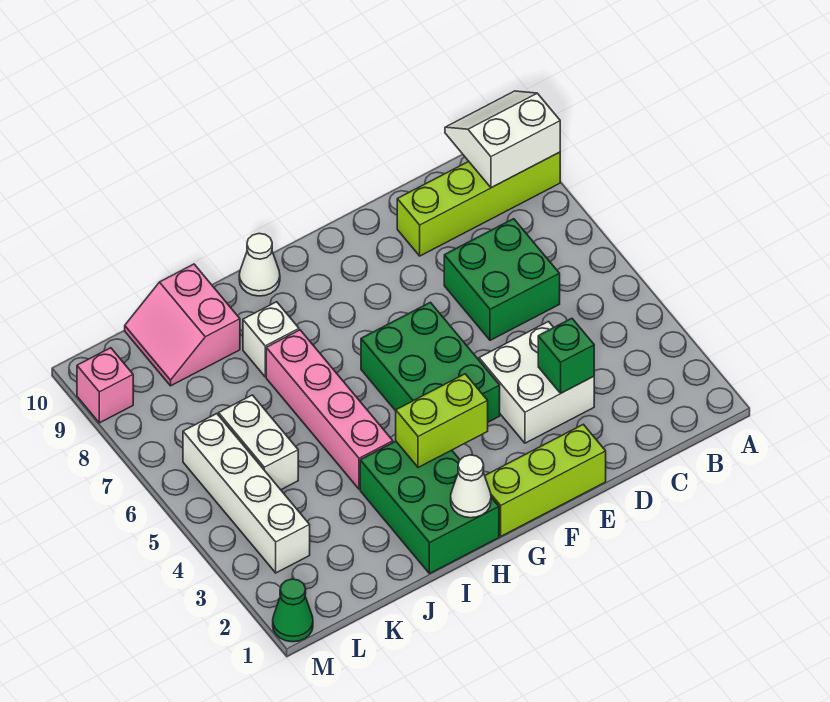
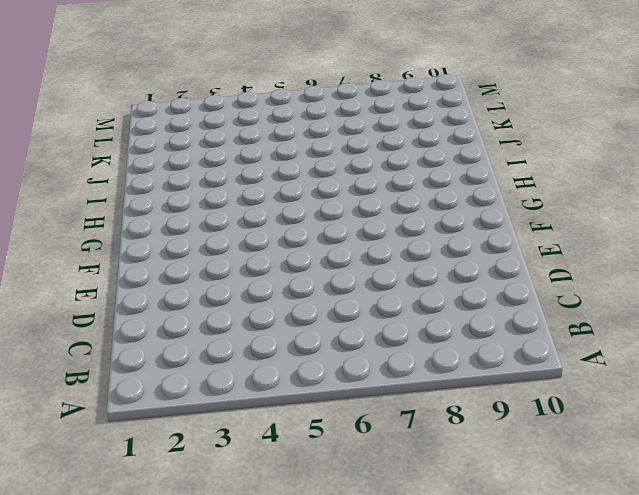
none -> lime brick A9:D9 level 1
none -> green brick C6:D7 level 1
none -> white brick D3:E4 level 1

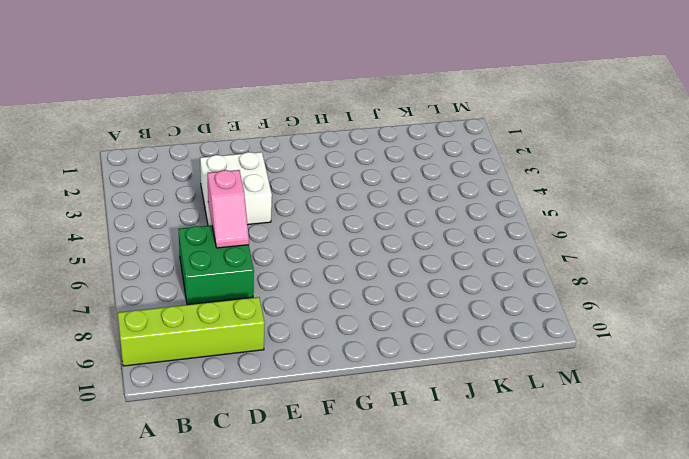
pink slope D5:D6 level 2 top 5 -> none
none -> lime brick E1:G1 level 1
none -> green brick F4:G6 level 1
none -> green brick H1:I3 level 1

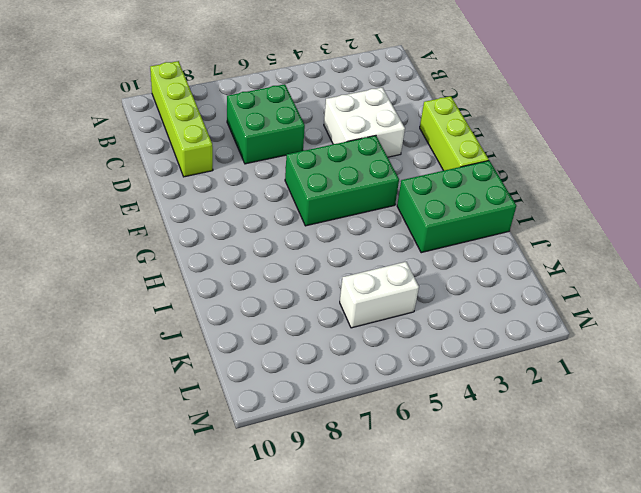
none -> white cone H10 level 1
none -> pink brick I4:I7 level 1
none -> white brick I8 level 1

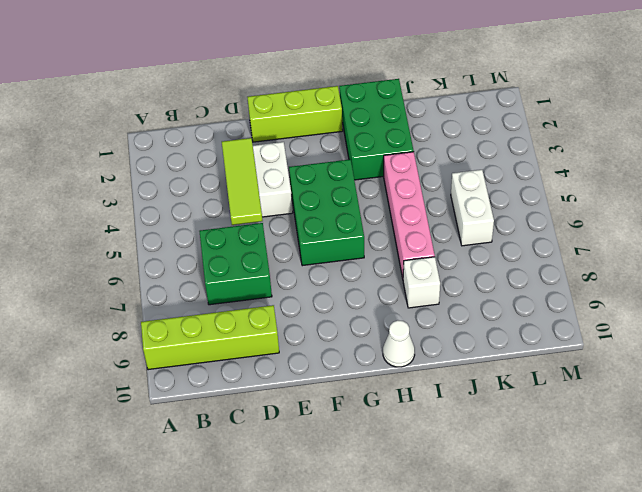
lime tile D3:D5 level 2 -> green brick D3 level 2
none -> pink slope J9:K10 level 1 top J
none -> white brick L3:L6 level 1
none -> green cone M1 level 1

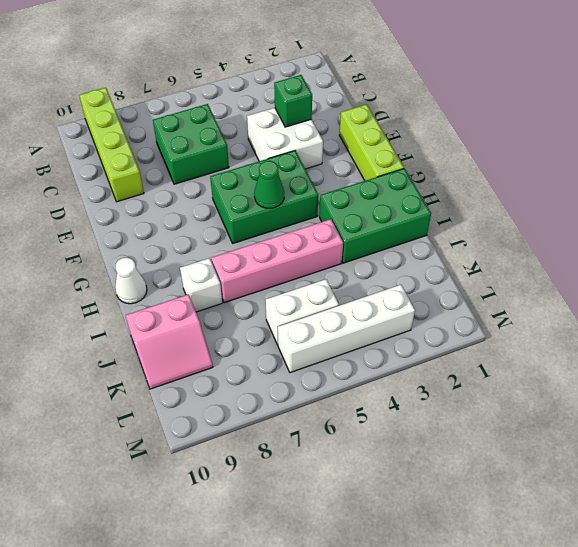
green cone G5 level 2 -> green cone M1 level 1
none -> pink brick M9 level 1
none -> white slope A9:B10 level 2 top 9
none -> lime brick G3:H3 level 2

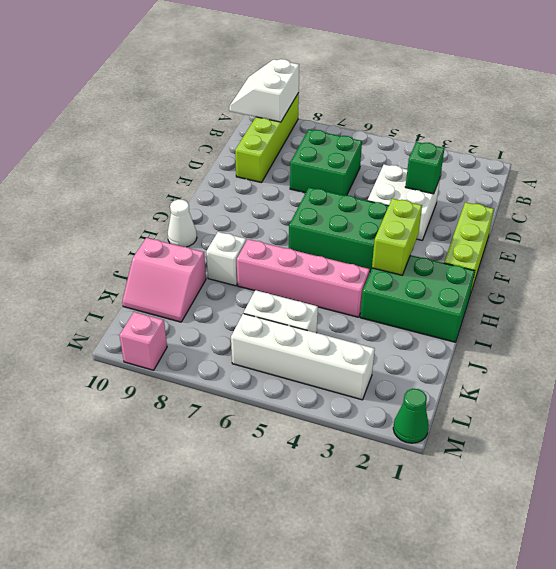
none -> white cone H1 level 2

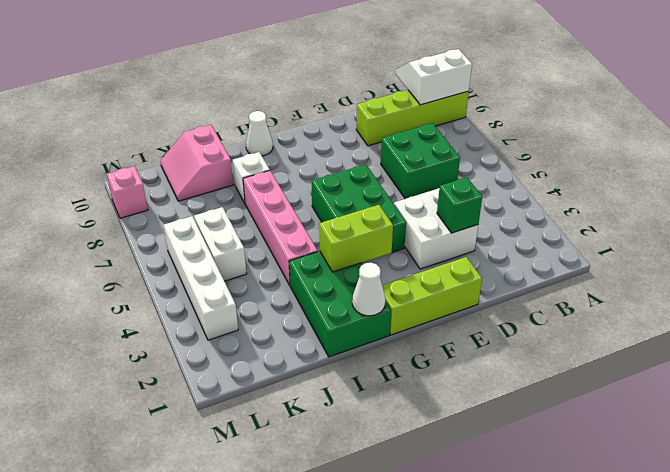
none -> green cone M1 level 1

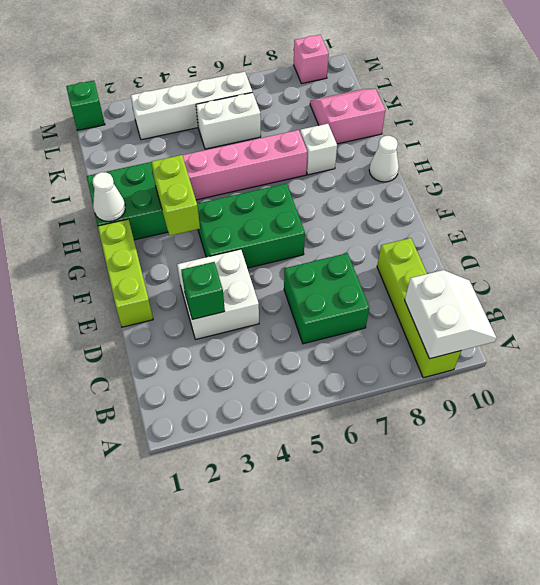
green brick M1 level 1 -> green cone M1 level 1

